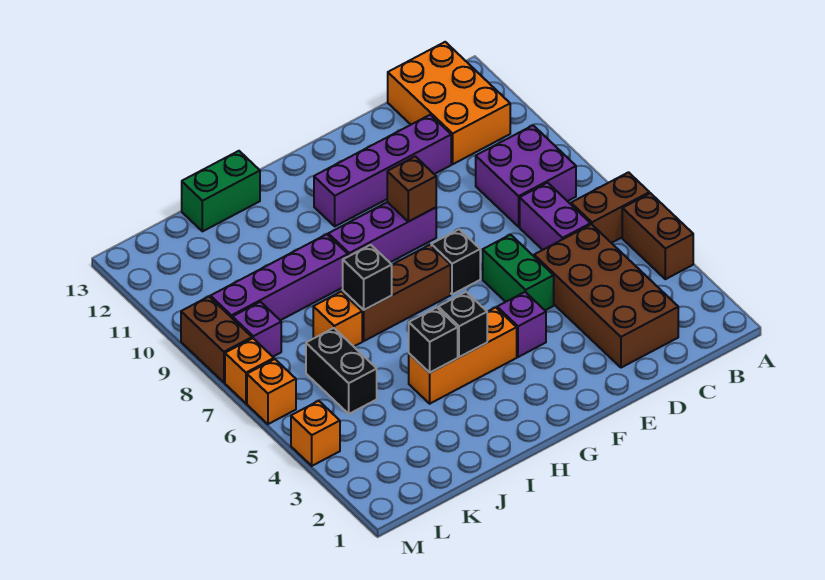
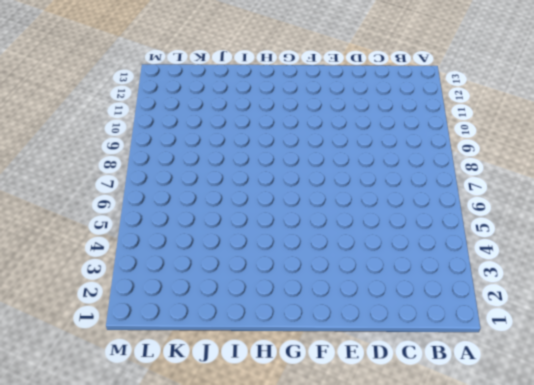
none -> brown brick A4:A5 level 1
none -> brown brick A6:B6 level 1
none -> purple brick B8:C9 level 1

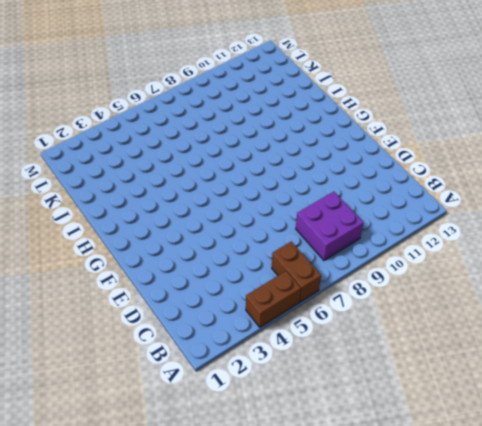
none -> orange brick B11:C13 level 1
none -> brown brick C2:D5 level 1
none -> purple brick C6:C7 level 1

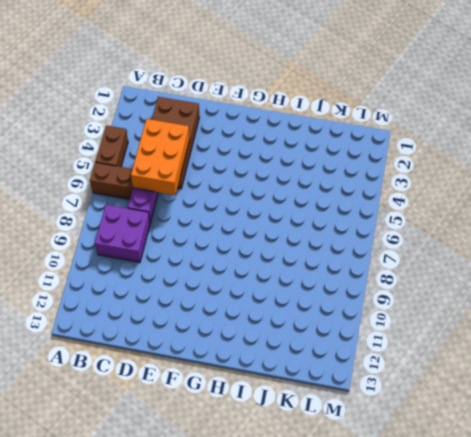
orange brick C4:D6 level 2 -> orange brick B11:C13 level 1
none -> purple brick D11:G11 level 1
none -> green brick E5:E6 level 1
none -> purple brick F4 level 1

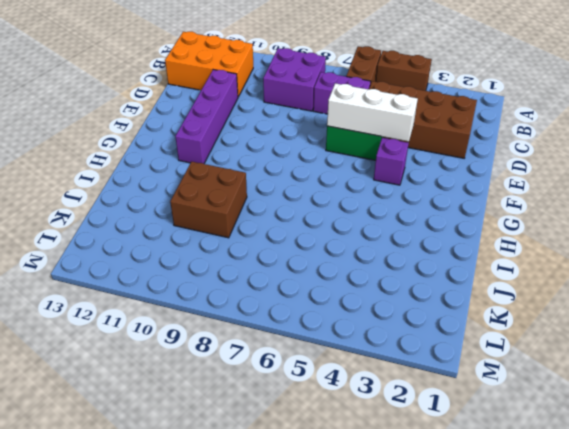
white brick E4:E6 level 2 -> none
brown brick I9:J10 level 1 -> purple brick I9:L9 level 1
none -> black brick F7 level 1
none -> purple brick F9:H9 level 1
none -> orange brick G4:I4 level 1

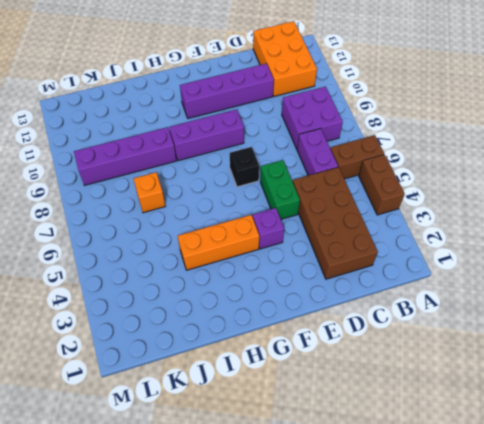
none -> brown brick G7:I7 level 1
none -> green brick I13:J13 level 1
none -> black brick K5:K6 level 1

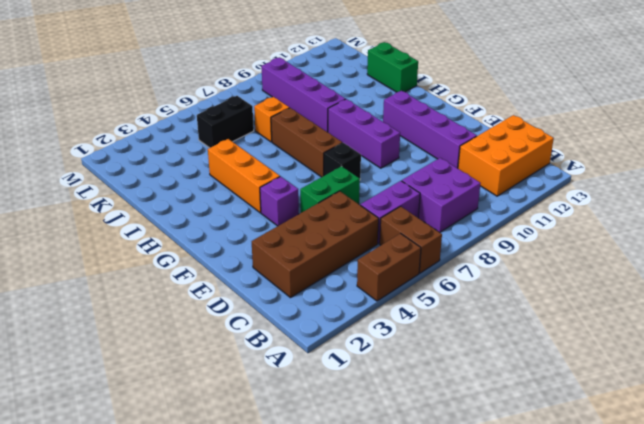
none -> purple brick L8 level 1
none -> orange brick M4 level 1
none -> orange brick M6 level 1

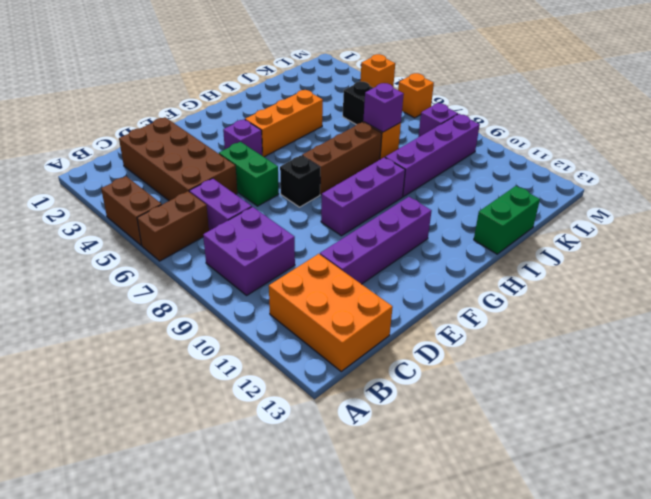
purple brick J7 level 2 -> none
none -> orange brick M7 level 1
none -> brown brick M8:M9 level 1
none -> brown brick F9 level 2

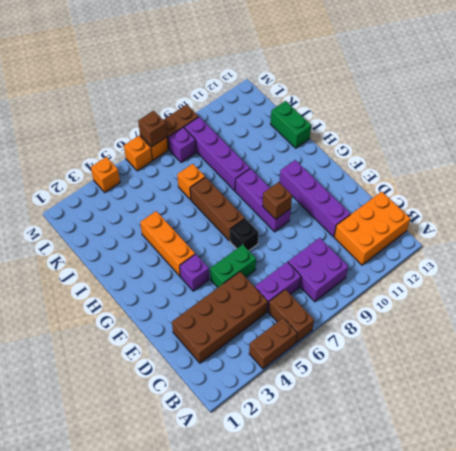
brown brick M7 level 2 -> none
none -> black brick K5:K6 level 1
none -> black brick H4 level 2
none -> black brick I4 level 2

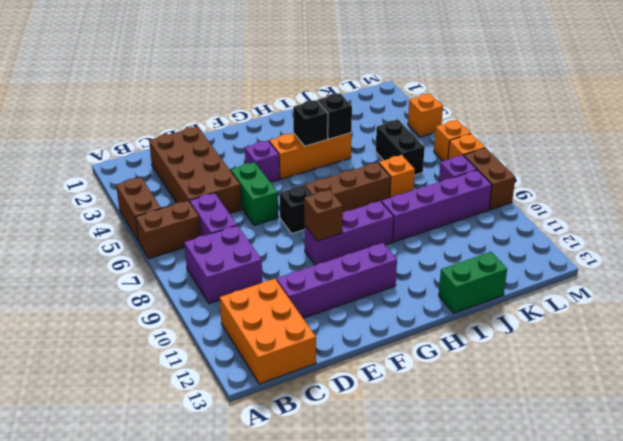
none -> black brick I7 level 2

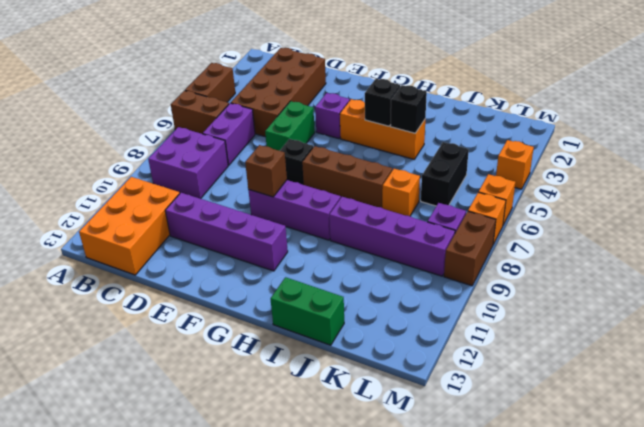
none -> black brick I7 level 2

